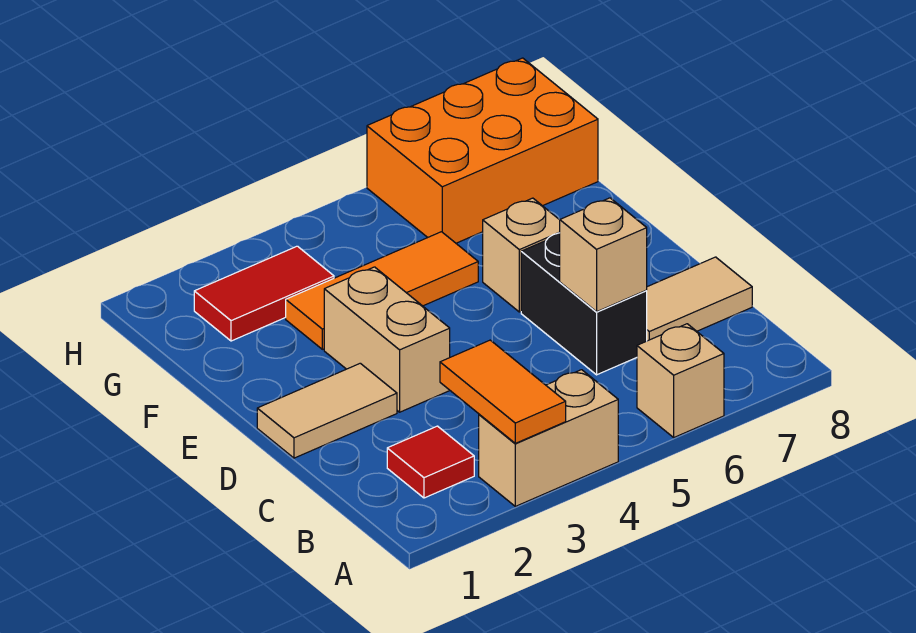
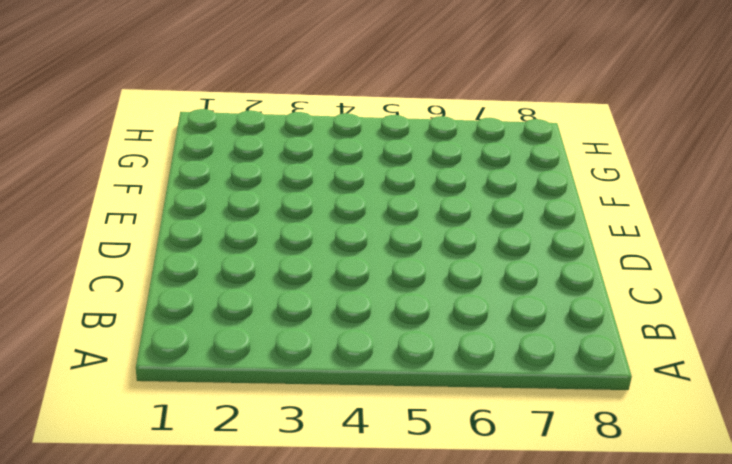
none -> tan brick A3:A4 level 1
none -> tan brick A6 level 1
none -> red tile B2 level 1

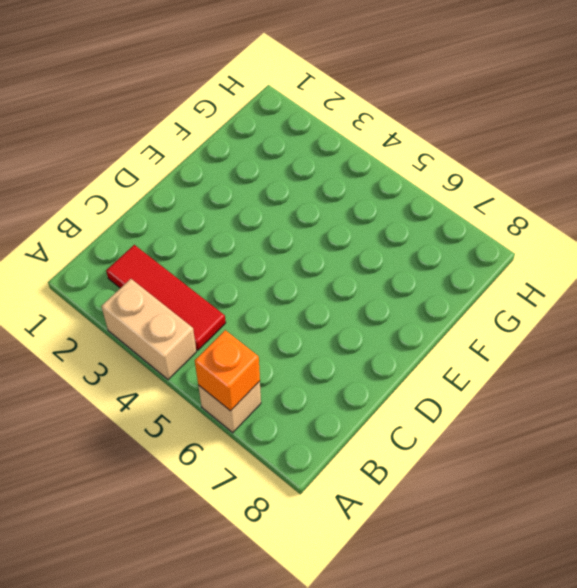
orange brick A6 level 2 -> none
red tile B2:B4 level 1 -> red tile B2 level 1
none -> black brick C6:D6 level 1
none -> tan tile C7:C8 level 1
none -> tan tile D1:D2 level 1

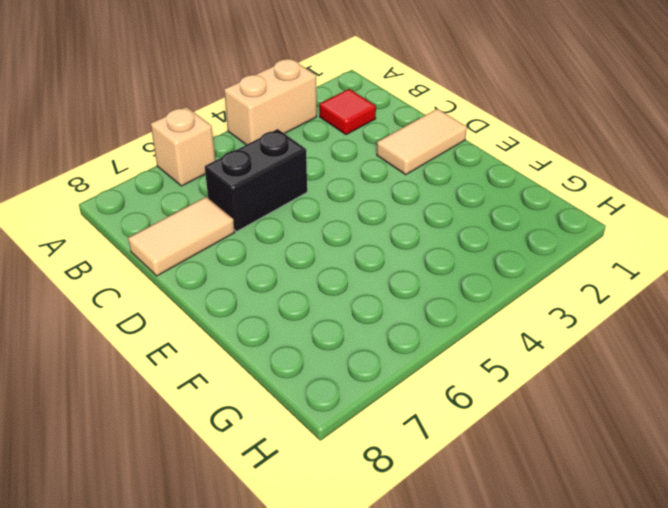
black brick C5:C6 level 1 -> black brick C6:D6 level 1
none -> tan brick D3:E3 level 1
none -> tan brick E6 level 1
none -> orange tile F3:F5 level 1

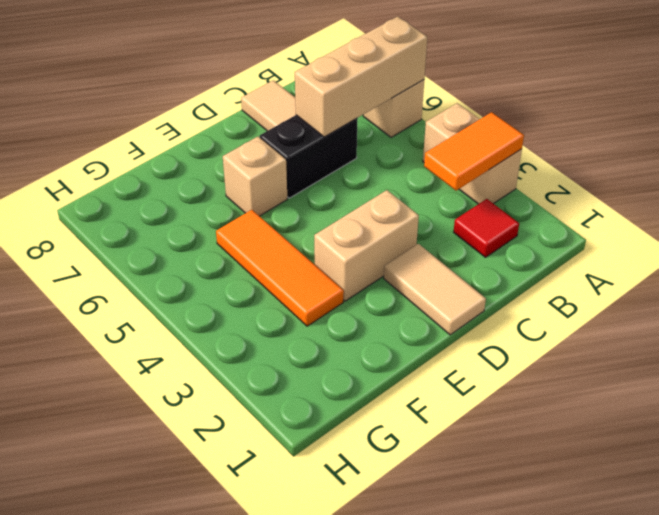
tan brick A6:C6 level 2 -> tan brick C6 level 2
none -> red tile G2:G3 level 1
none -> orange brick G6:H8 level 1

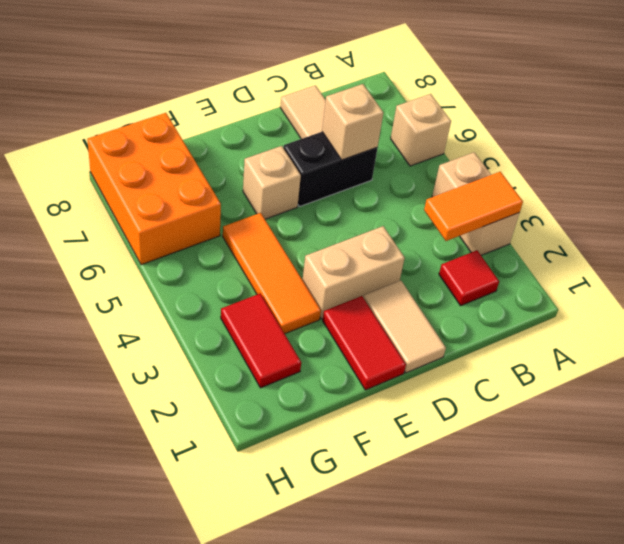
red tile E1:E2 level 1 -> none

